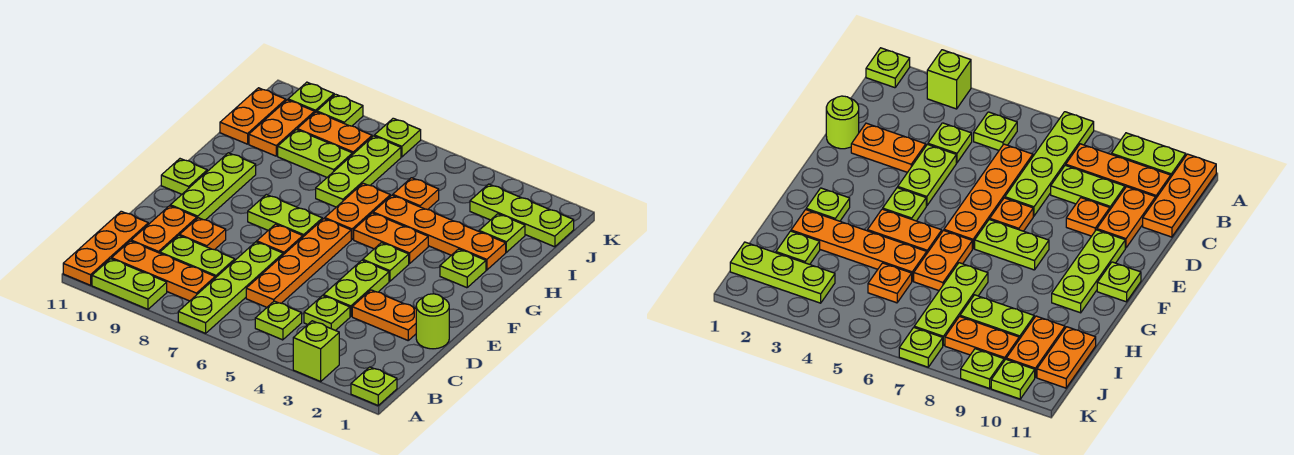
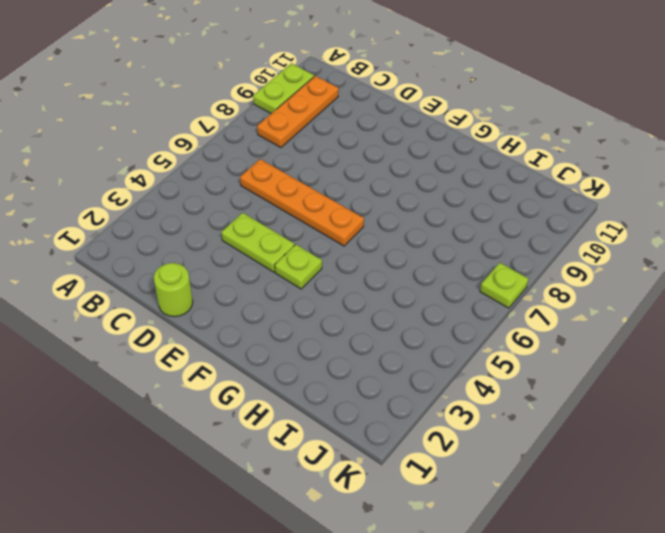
none -> lime plate A1 level 1
none -> lime brick A3 level 1
none -> lime plate A7:D7 level 1
none -> orange plate A11:C11 level 1

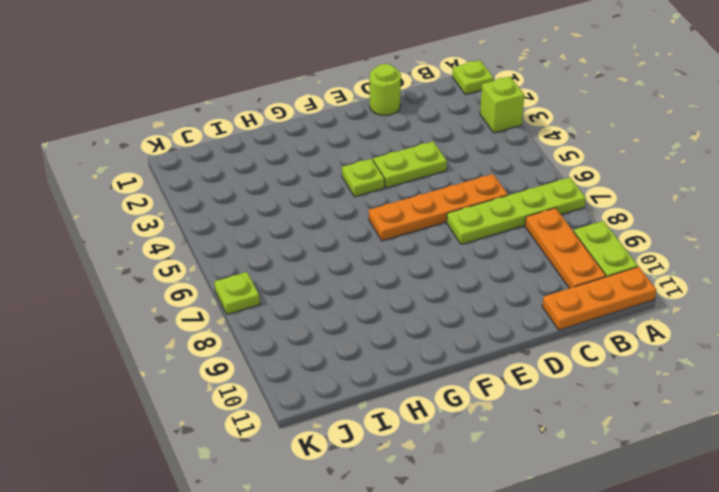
none -> lime plate B5 level 1
none -> lime plate C4 level 1
none -> lime plate C8:C9 level 1
none -> orange plate C10:D10 level 1

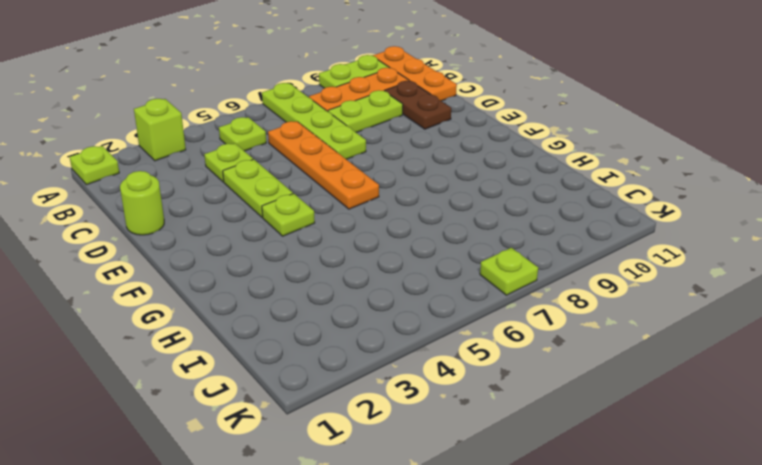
brown plate C10:D10 level 1 -> orange plate C10:D10 level 1
none -> orange plate D2:D3 level 1
none -> orange plate D9 level 1
none -> orange plate E7 level 1
none -> lime plate E10:G10 level 1

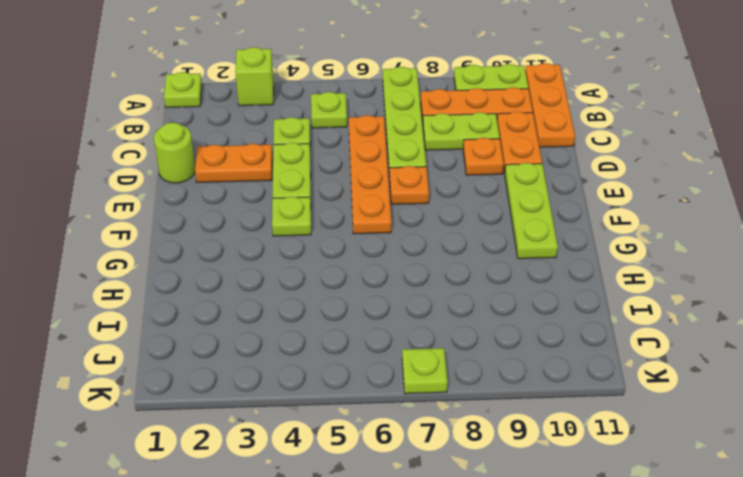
none -> lime plate F7:F8 level 1
none -> lime plate F11 level 1
none -> lime plate G2 level 1
none -> orange plate G4:G5 level 1

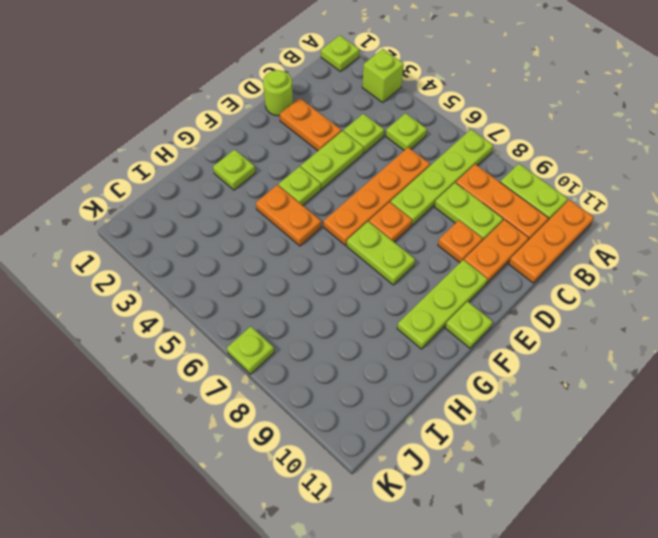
none -> orange plate G6:H6 level 1
none -> orange plate H2:H5 level 1
none -> lime plate H7:J7 level 1
none -> lime plate I2 level 1

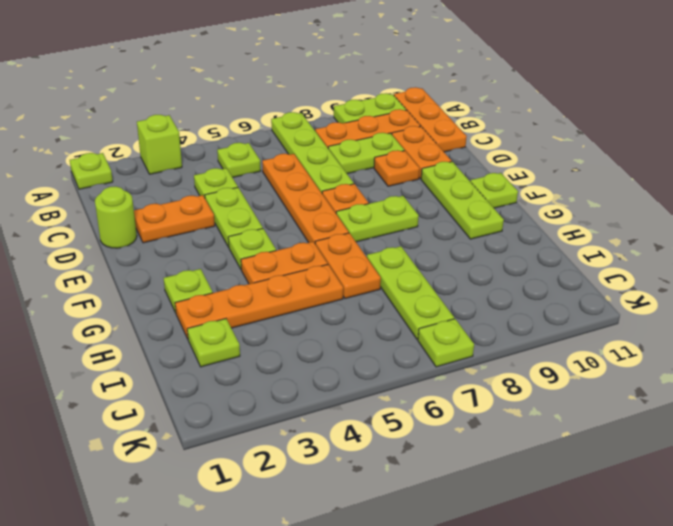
none -> orange plate I5 level 1
none -> lime plate I8:I9 level 1
none -> orange plate I10:J10 level 1
none -> orange plate I11:J11 level 1

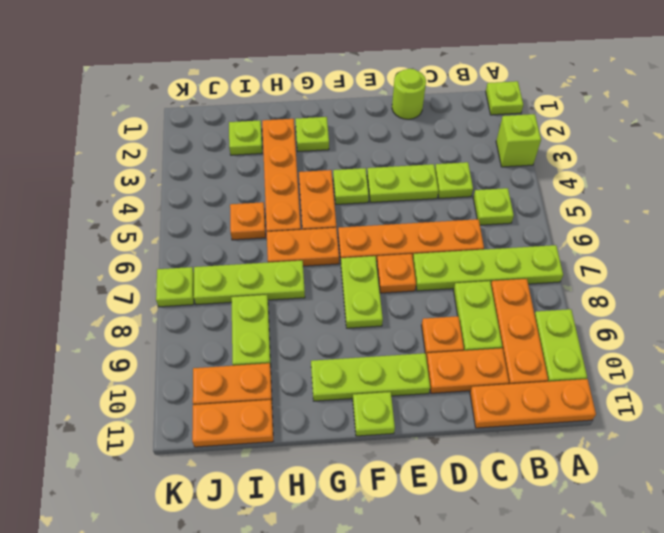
none -> orange plate D2:D3 level 1
none -> lime plate J1:J3 level 1
none -> orange plate J8:J9 level 1
none -> lime plate K9 level 1

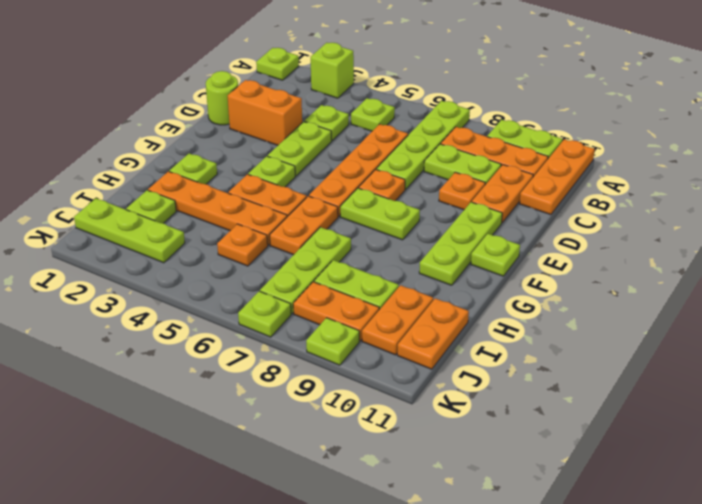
orange brick D2:D3 level 1 -> orange plate D2:D3 level 1
none -> lime plate K10 level 1

